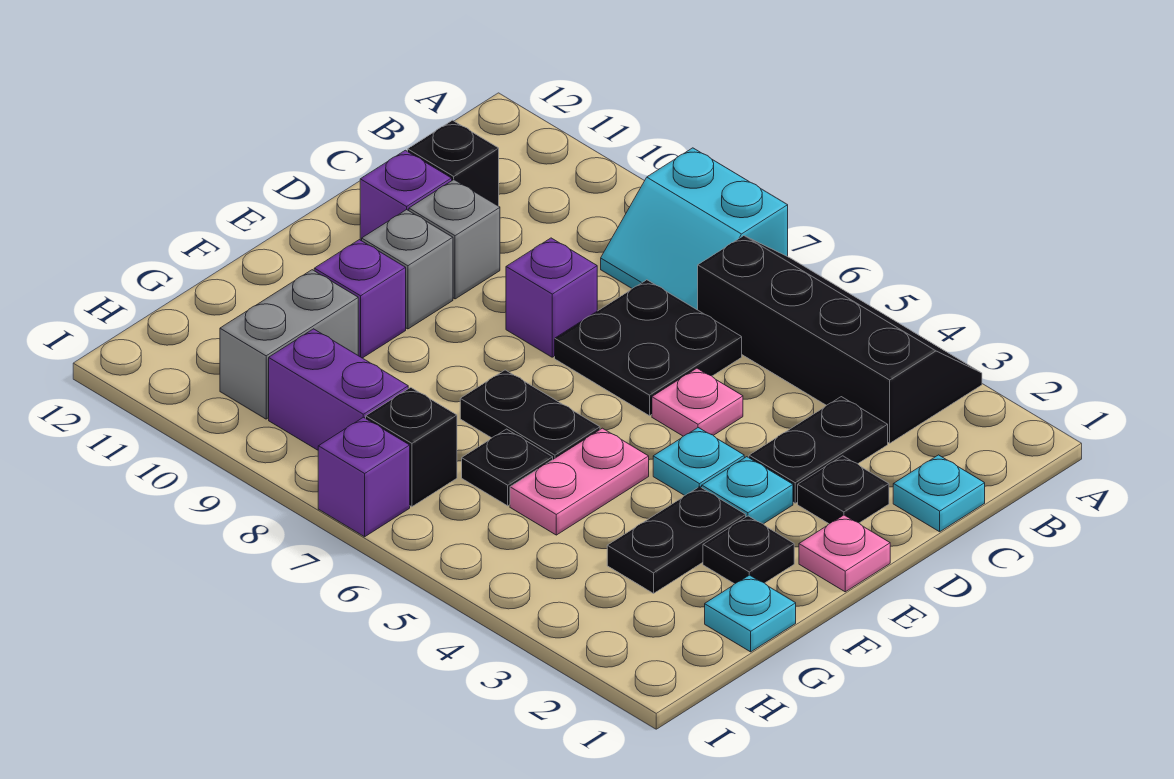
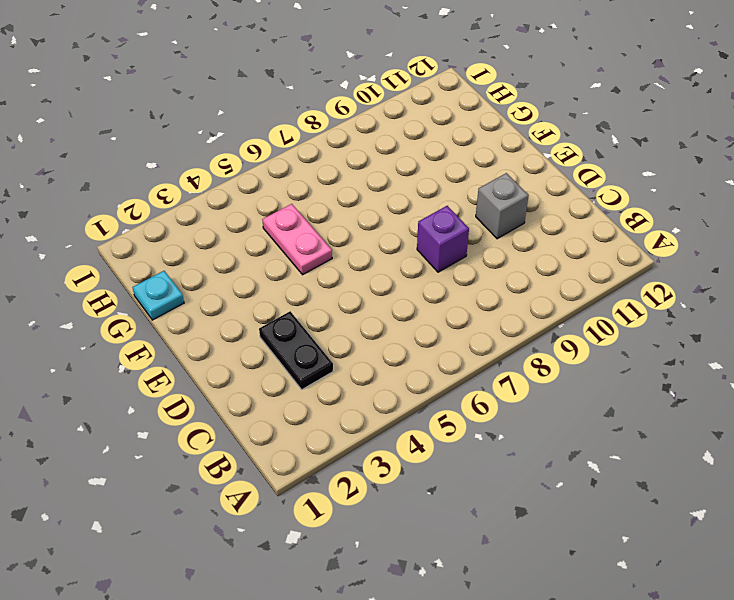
none -> black slope A3:B6 level 1 top B
none -> cyan slope A7:B8 level 1 top A
none -> cyan plate C1 level 1

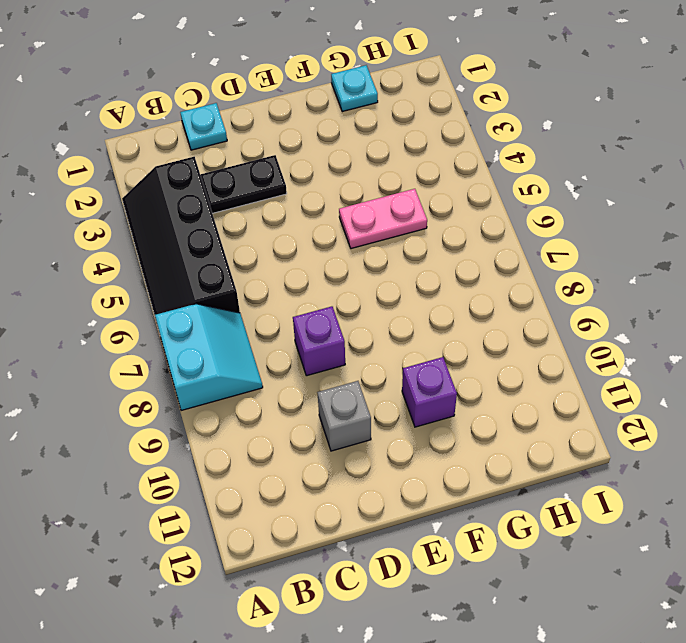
none -> black plate C6:D7 level 1
none -> black brick C11 level 1
none -> black plate D2 level 1

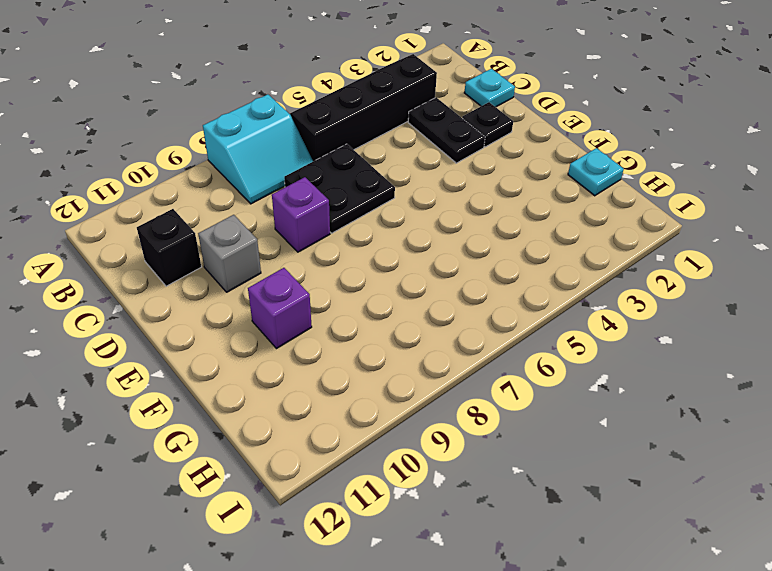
none -> pink plate D5 level 1
none -> purple brick D11 level 1
none -> pink plate E1 level 1

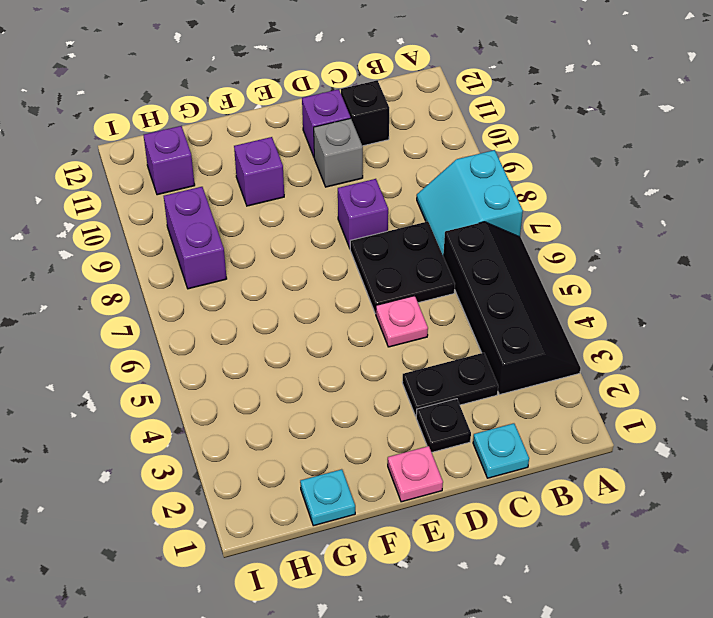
purple brick H11 level 1 -> purple brick I7 level 1
none -> cyan plate E3 level 1
none -> cyan plate E4 level 1
none -> grey brick E10 level 1

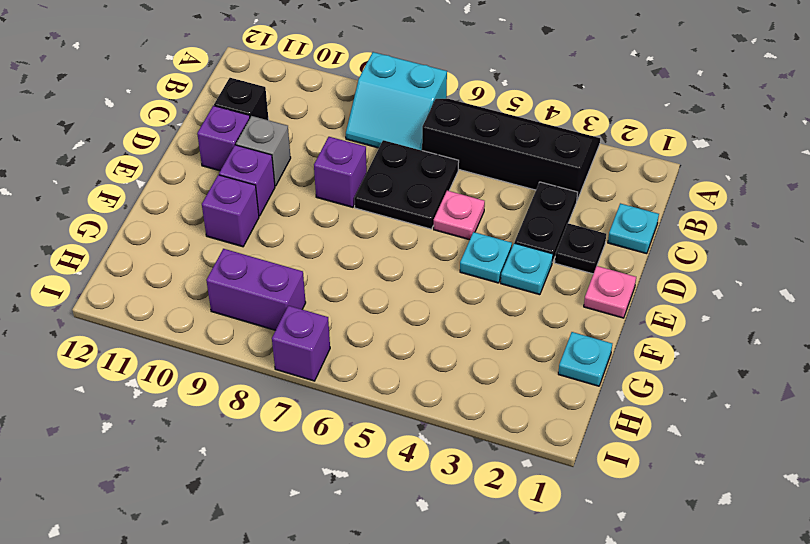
purple brick E10 level 1 -> grey brick E10 level 1
none -> black plate F2 level 1
none -> black plate F3:G3 level 1
none -> pink plate F5:G5 level 1

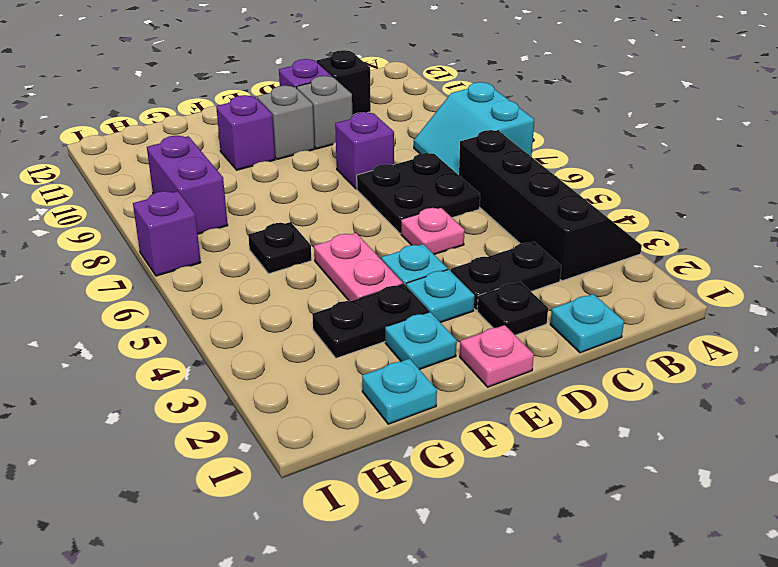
cyan plate F2 level 1 -> black plate F2 level 1
pink plate F4:F5 level 1 -> pink plate F5:G5 level 1
none -> black plate F6:F7 level 1
none -> grey brick G10:H10 level 1
none -> black brick H7 level 1

